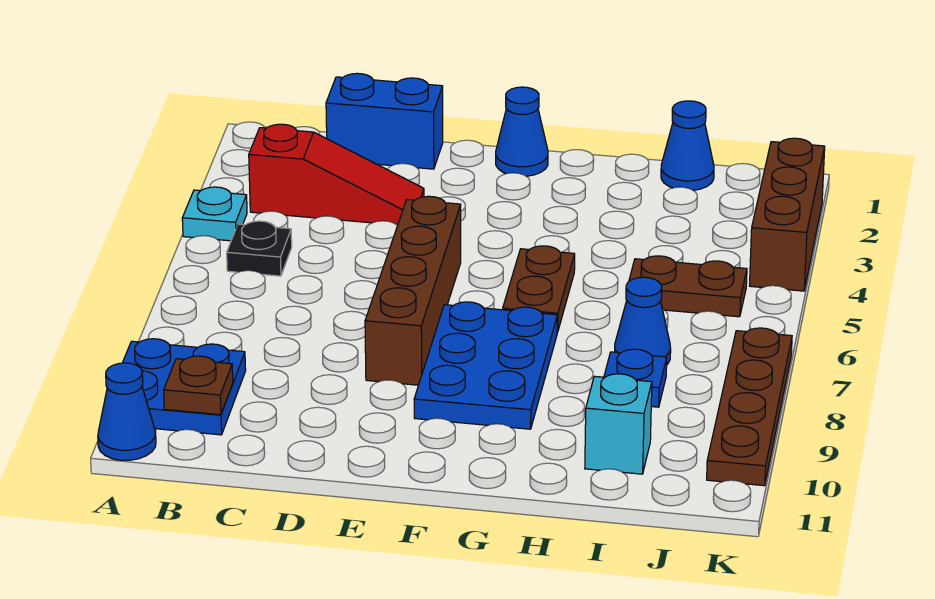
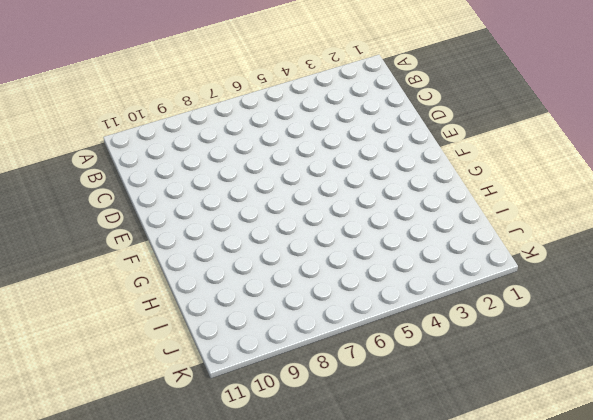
none -> cyan plate A4 level 1
none -> blue plate A9:B10 level 1
none -> blue cone A11 level 1

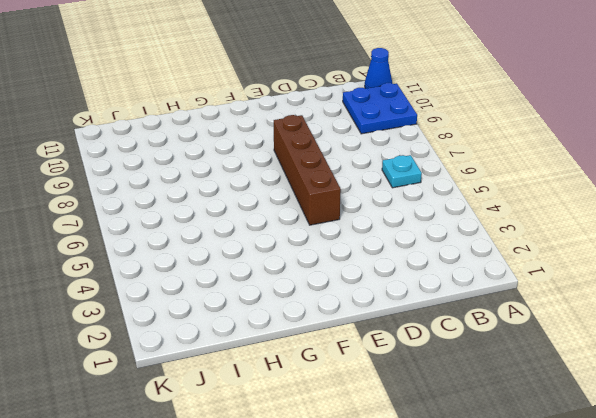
cyan plate B6 level 1 -> cyan plate A4 level 1
none -> red slope B3:D3 level 1 top B
none -> black plate B5 level 1
none -> blue brick C1:D1 level 1

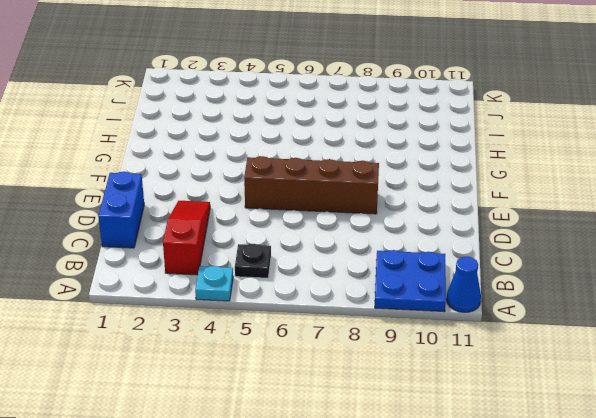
none -> blue cone F1 level 1
none -> blue plate F7:G9 level 1
none -> brown plate G5:G6 level 1

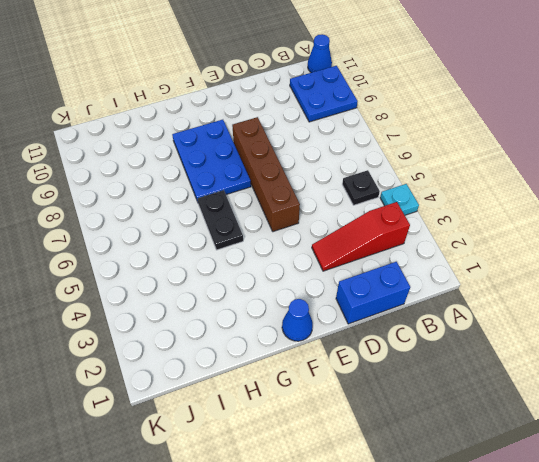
black plate G5:G6 level 1 -> brown plate G5:G6 level 1
none -> blue cone I1 level 1
none -> brown plate I5:J5 level 1
none -> blue cone I7 level 1

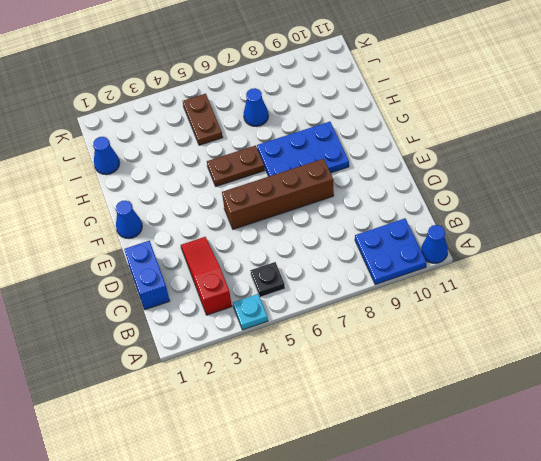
none -> blue plate I8 level 1
none -> cyan brick I10 level 1
none -> brown brick K2:K4 level 1

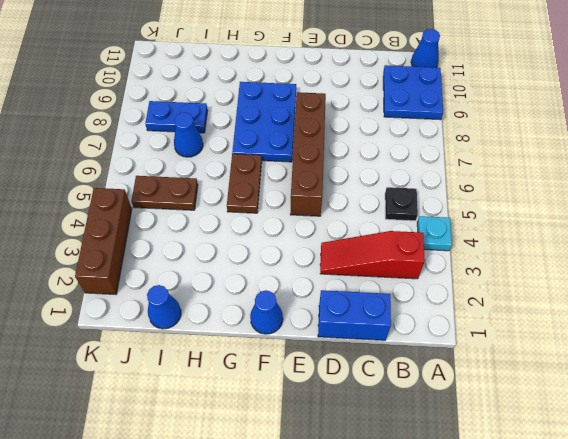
blue plate I8:J8 level 1 -> blue plate I8 level 1
none -> cyan brick I10 level 1
none -> brown plate K7:K10 level 1
none -> brown plate B10 level 2

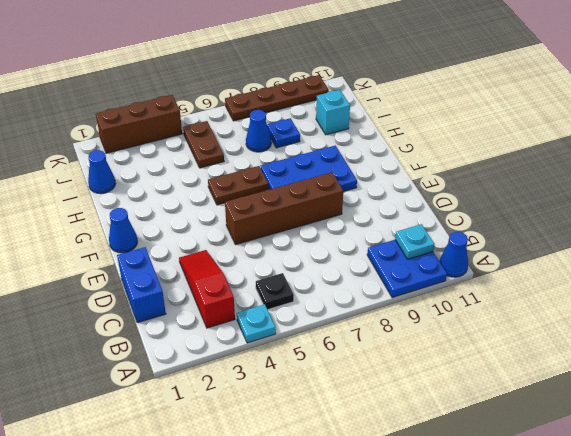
cyan plate B10 level 2 -> brown plate B10 level 2

